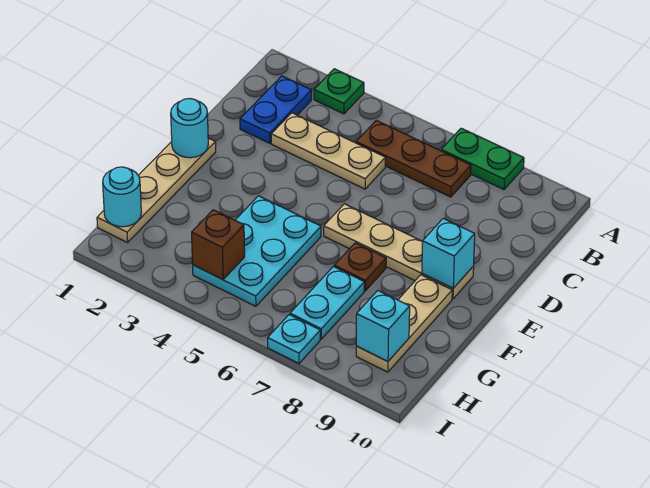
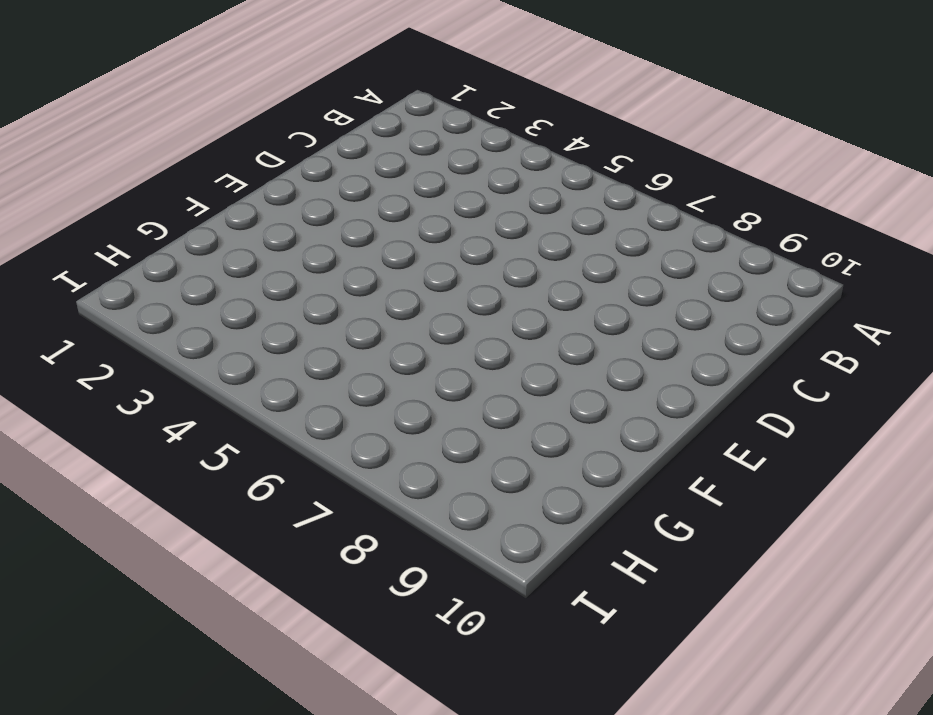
none -> green plate A3 level 1
none -> green plate A7:A8 level 1
none -> blue plate B2:C2 level 1

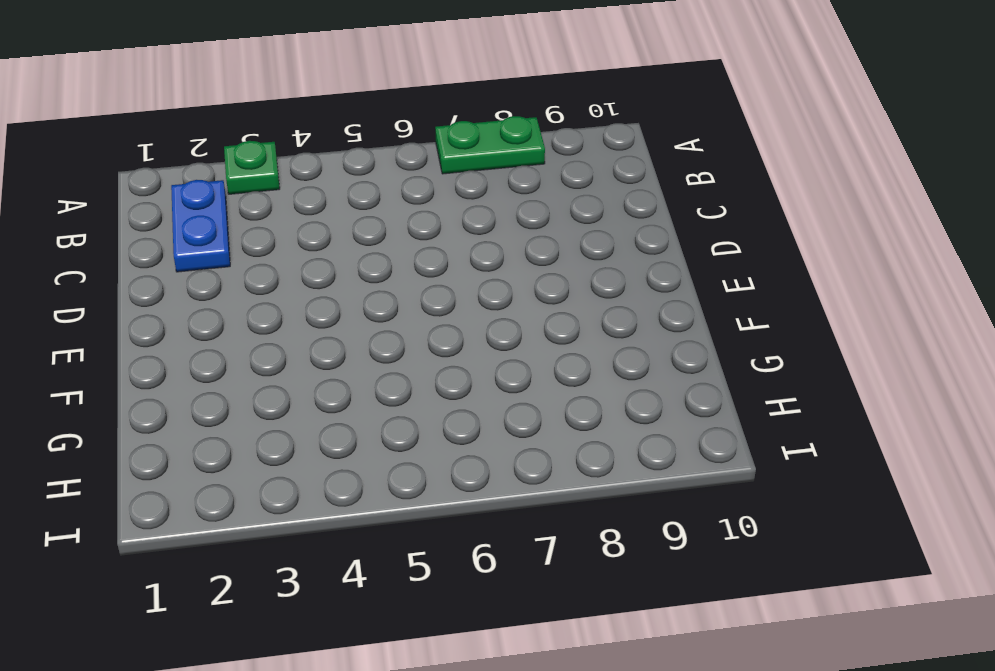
none -> brown plate B5:B7 level 1
none -> tan plate C3:C5 level 1
none -> tan plate E1:H1 level 1

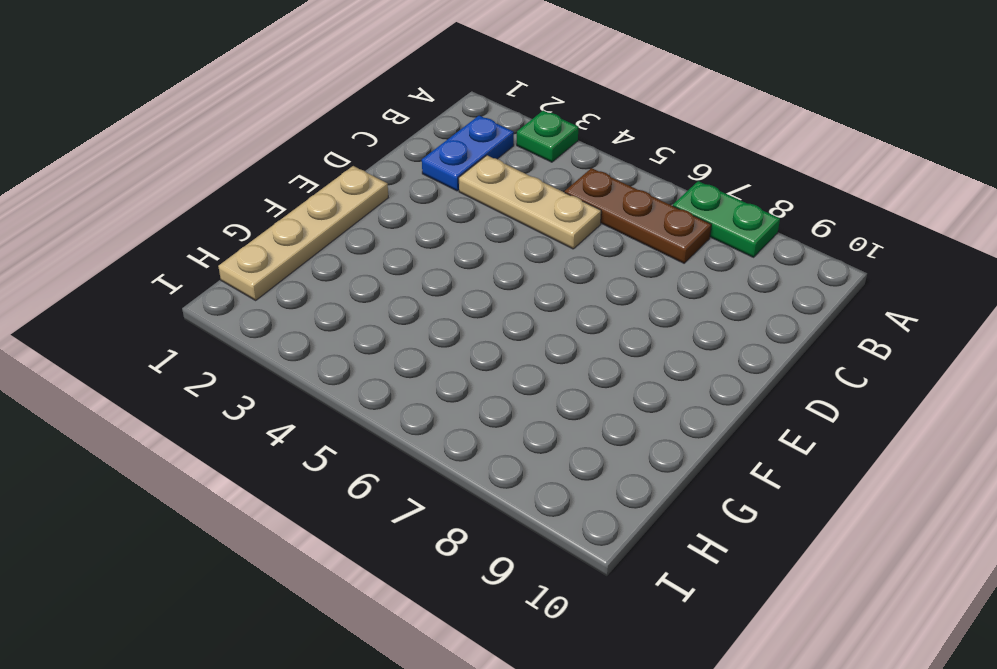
none -> tan plate E6:E9 level 1
none -> cyan plate F4:H5 level 1
none -> brown plate F7 level 1

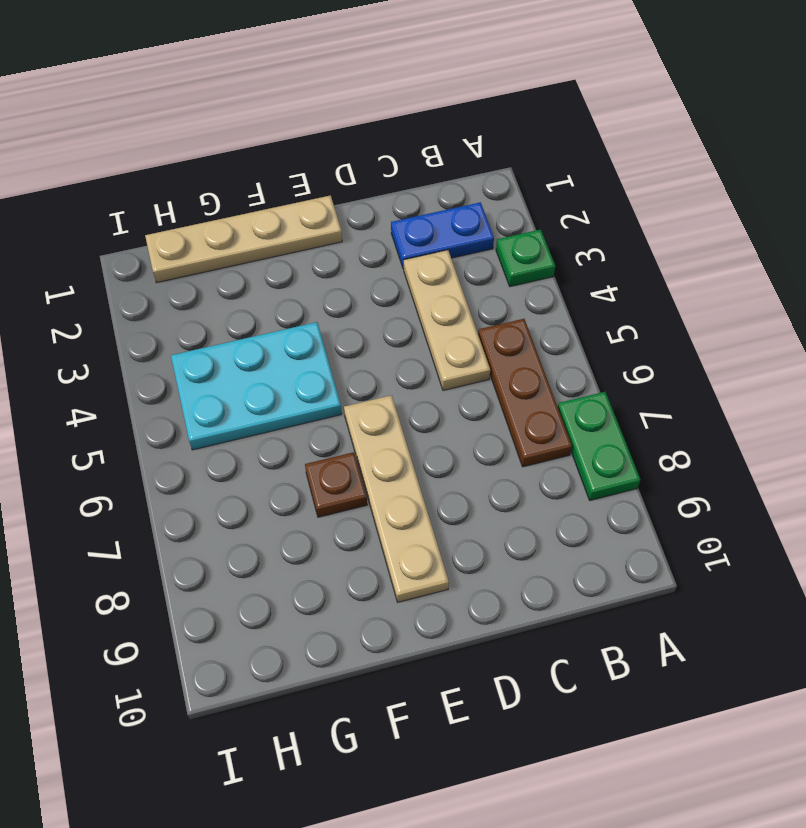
none -> tan plate F9:H9 level 1
none -> cyan plate G7:H7 level 1
none -> cyan plate I7 level 1

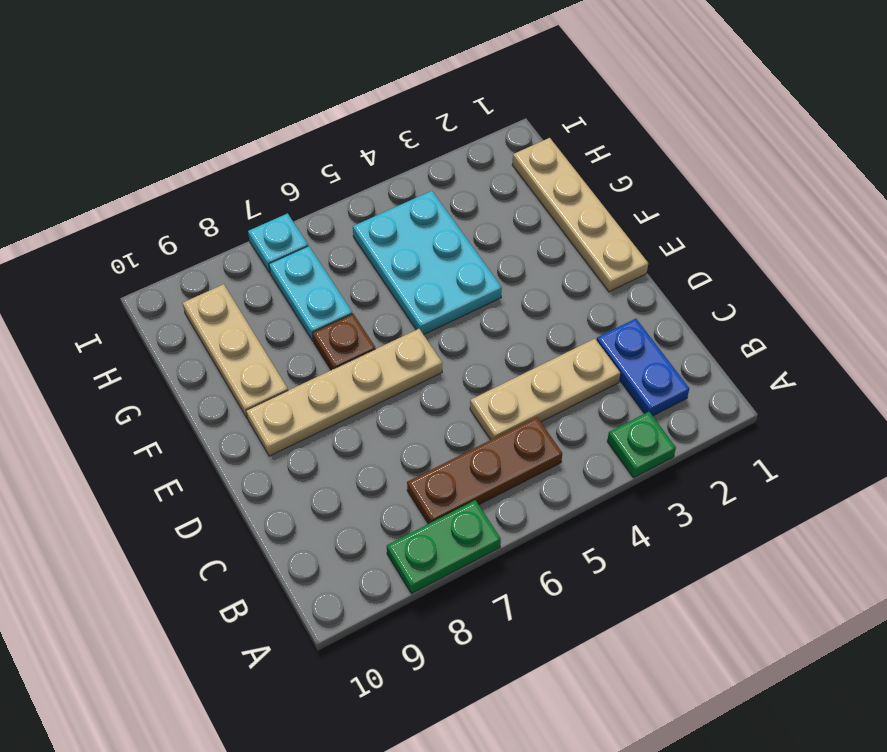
none -> cyan round brick E1 level 2
none -> cyan brick E9 level 2
none -> cyan round brick H1 level 2

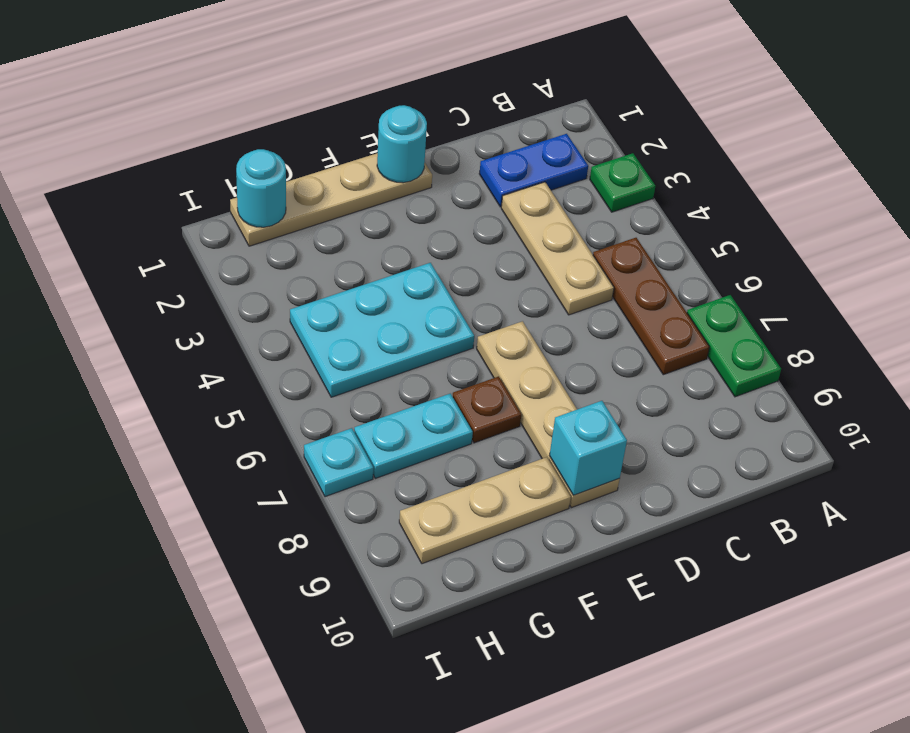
none -> brown brick H4 level 2
none -> cyan brick H9 level 2

